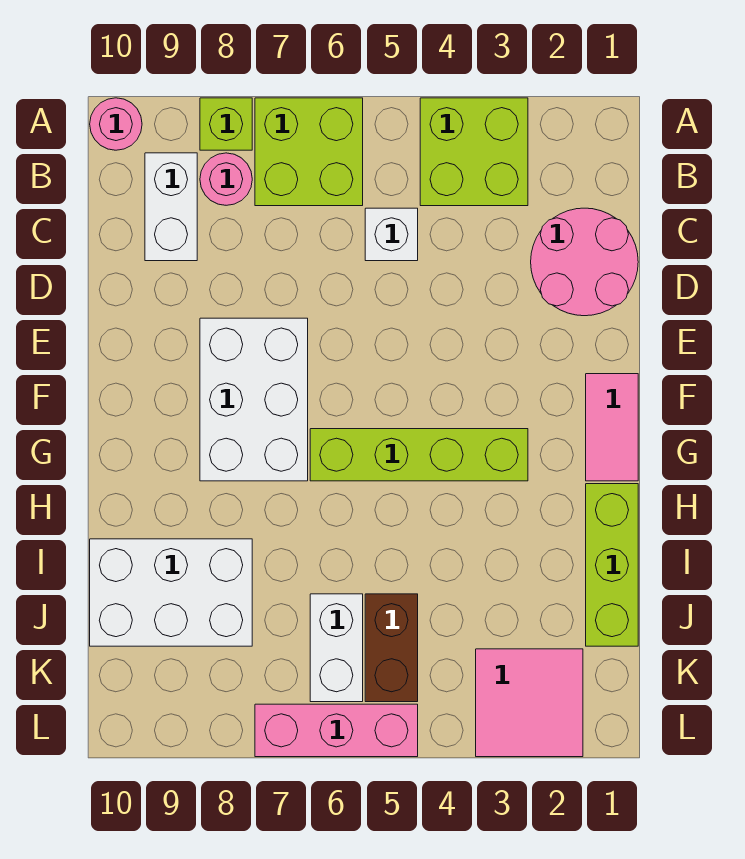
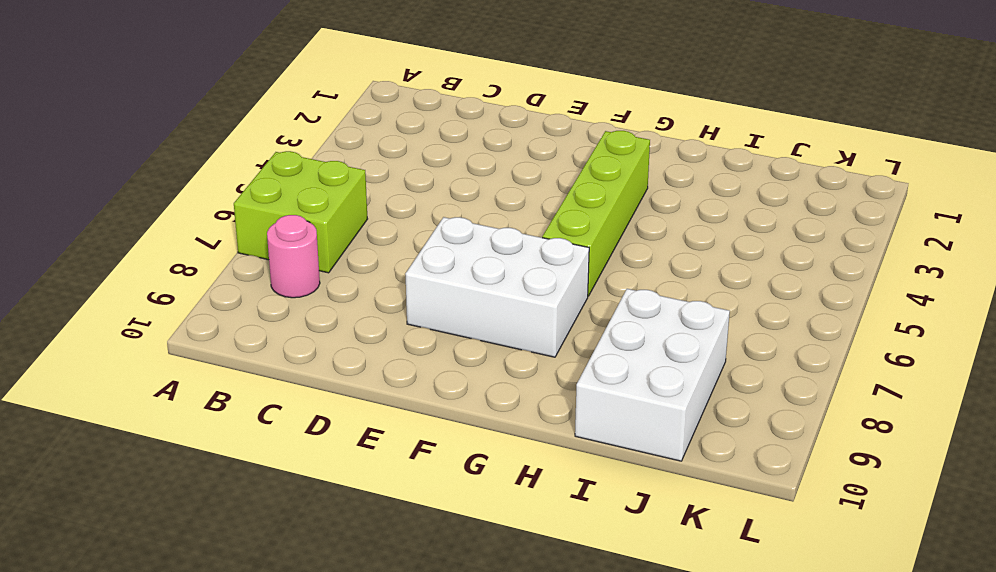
none -> lime brick A3:B4 level 1
none -> lime brick A8 level 1
none -> pink round brick A10 level 1

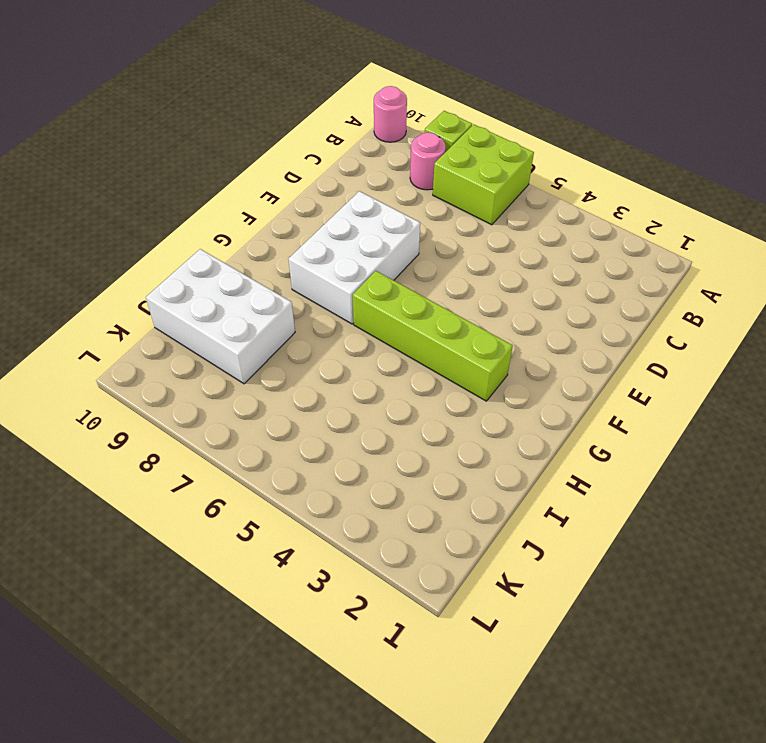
none -> lime brick A3:B4 level 1
none -> white brick B9:C9 level 1
none -> pink round brick C1:D2 level 1

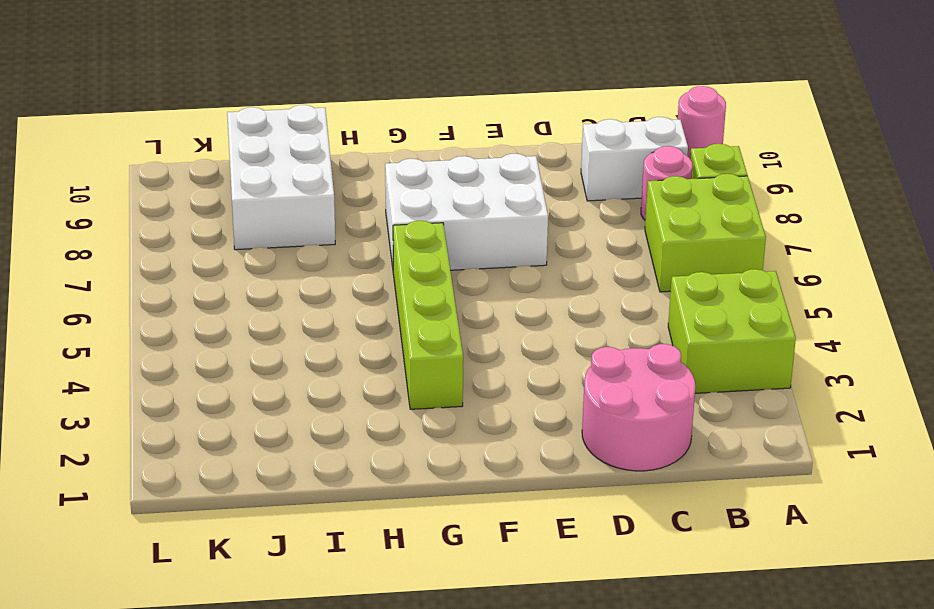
none -> white brick C5 level 1
none -> pink tile F1:G1 level 1
none -> lime brick H1:J1 level 1

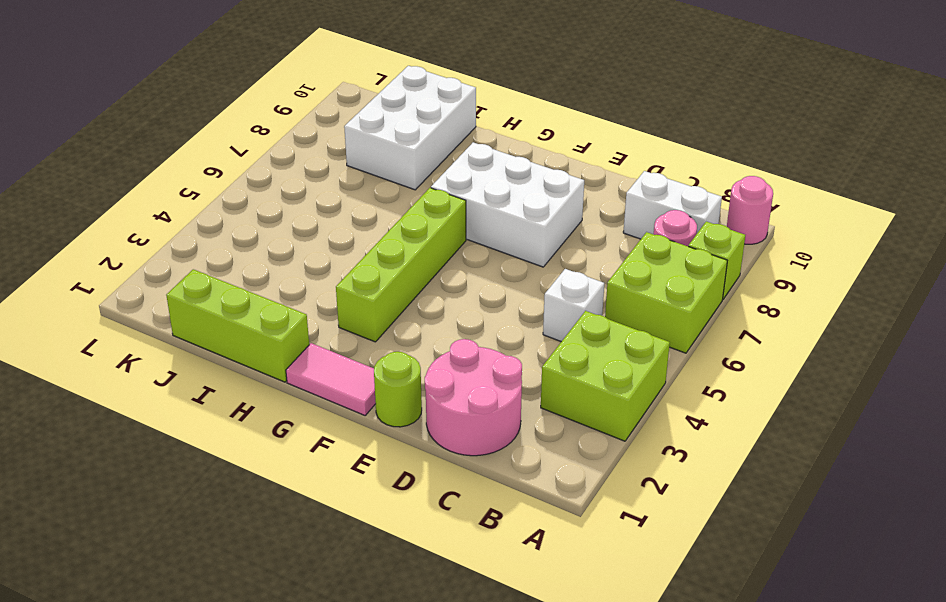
lime round brick E1 level 1 -> none
none -> brown brick J5:K5 level 1
none -> white brick J6:K6 level 1
none -> pink tile K2:L3 level 1

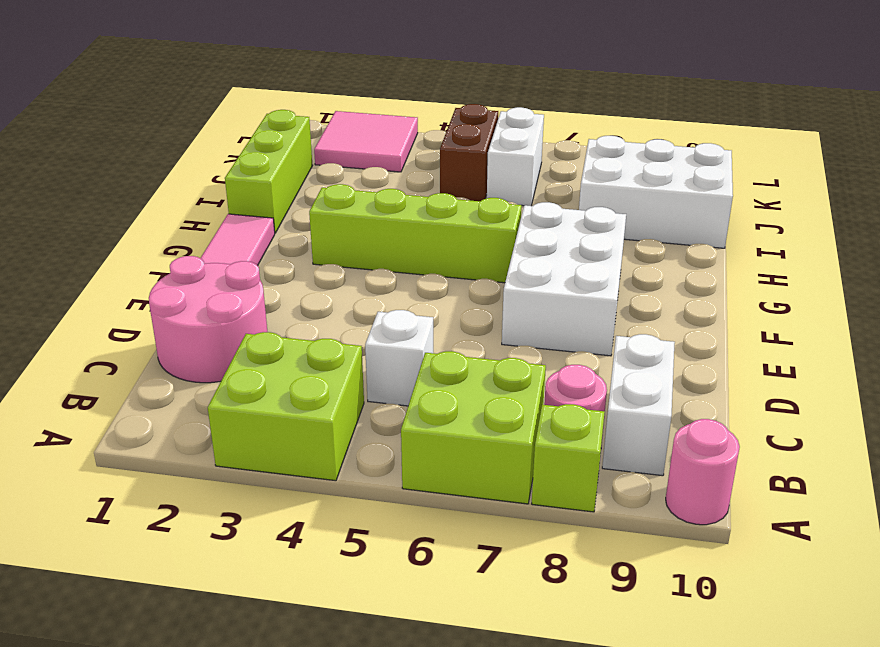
none -> pink brick L5:L7 level 1

